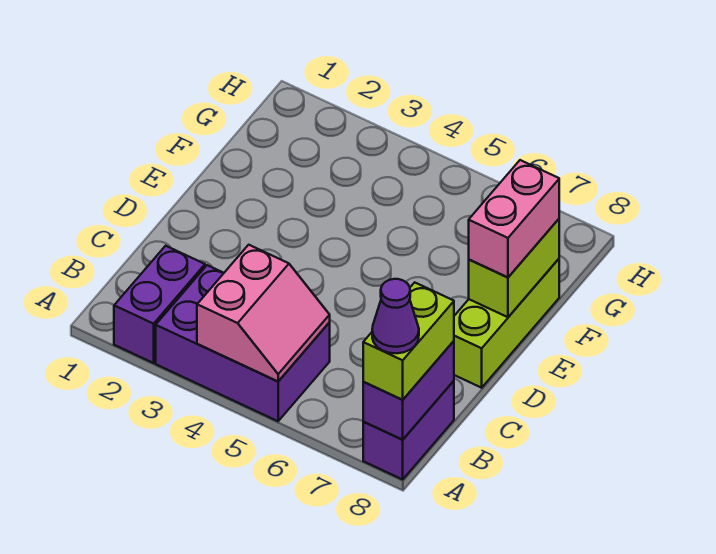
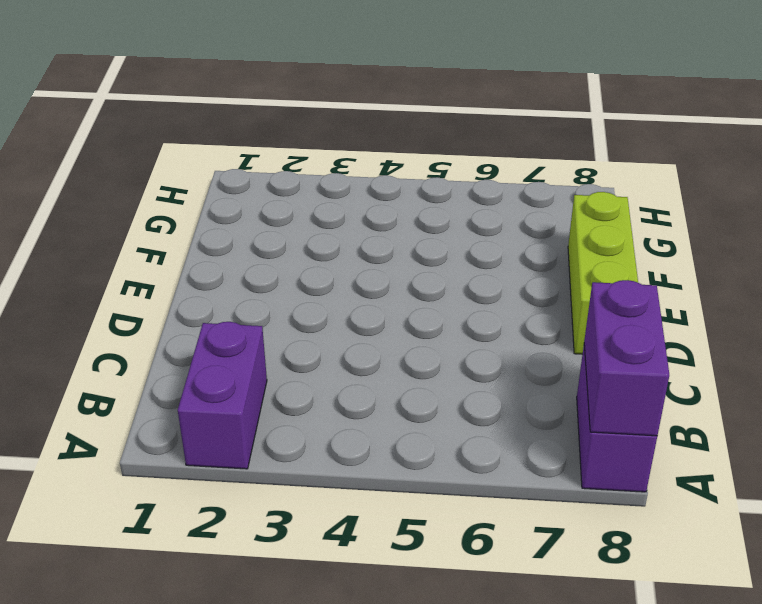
none -> purple brick A3:B5 level 1
none -> pink slope A4:B5 level 2 top 4

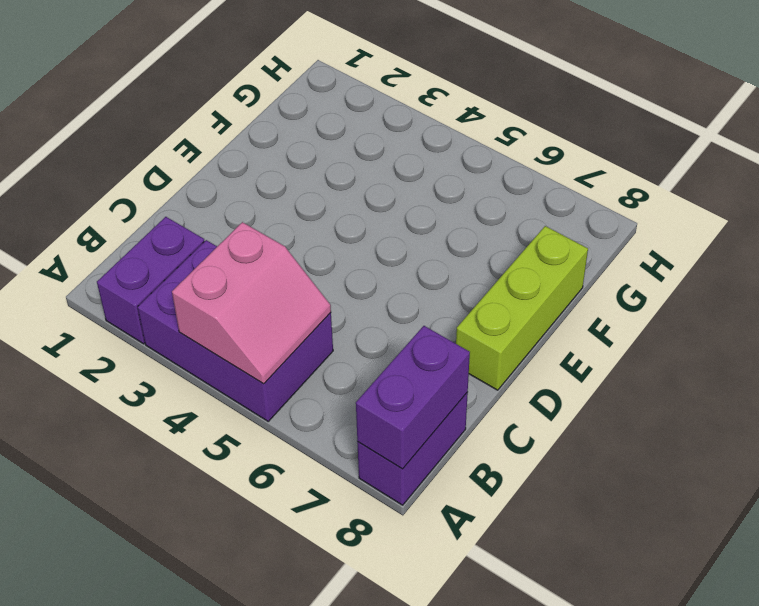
none -> lime brick E8:F8 level 2
none -> lime brick A8:B8 level 3

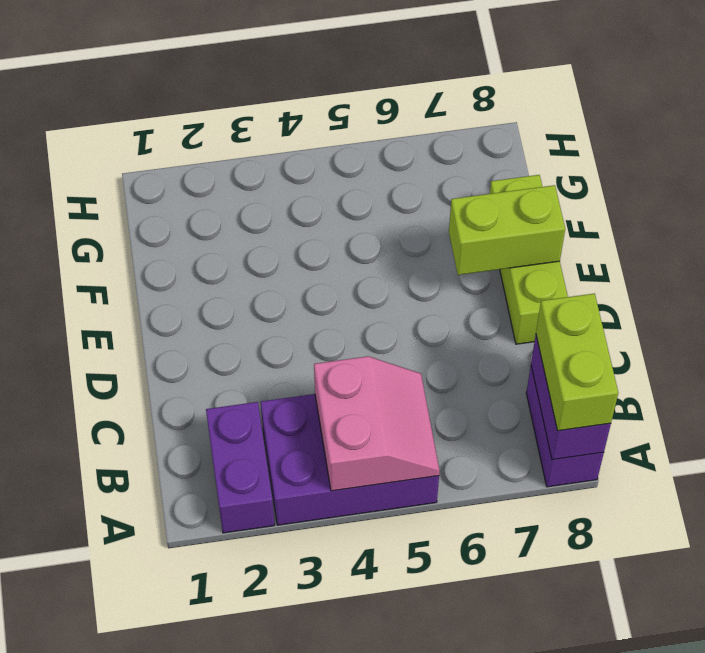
lime brick E7:E8 level 2 -> lime brick E8:F8 level 2
none -> pink brick E8:F8 level 3
none -> purple cone A8 level 4

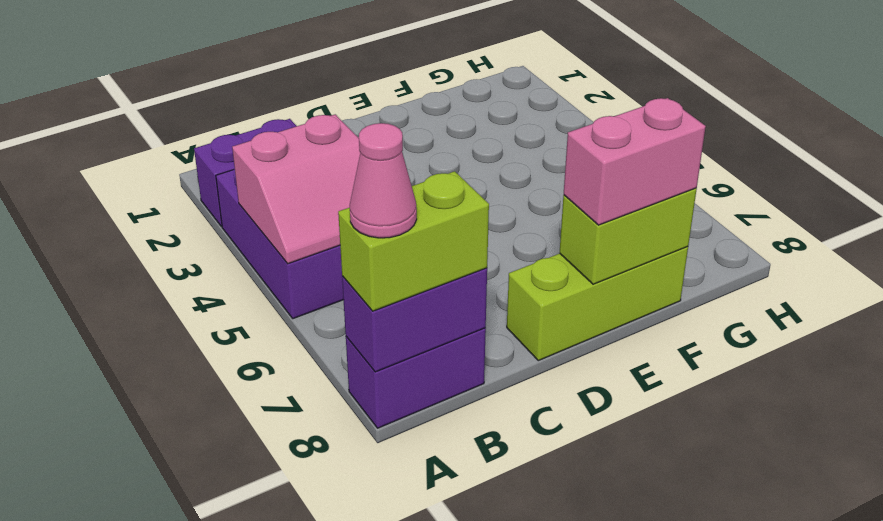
pink cone A8 level 4 -> purple cone A8 level 4

